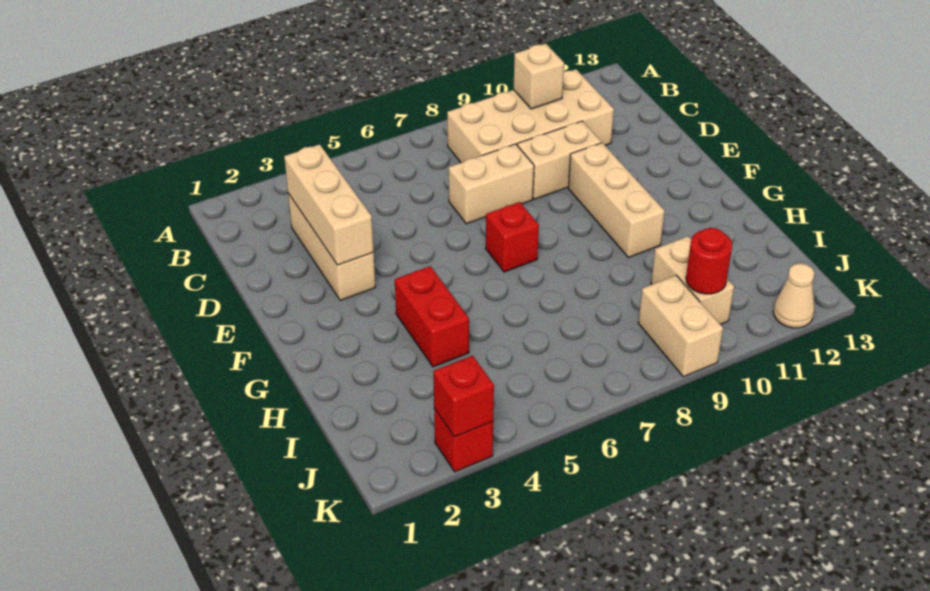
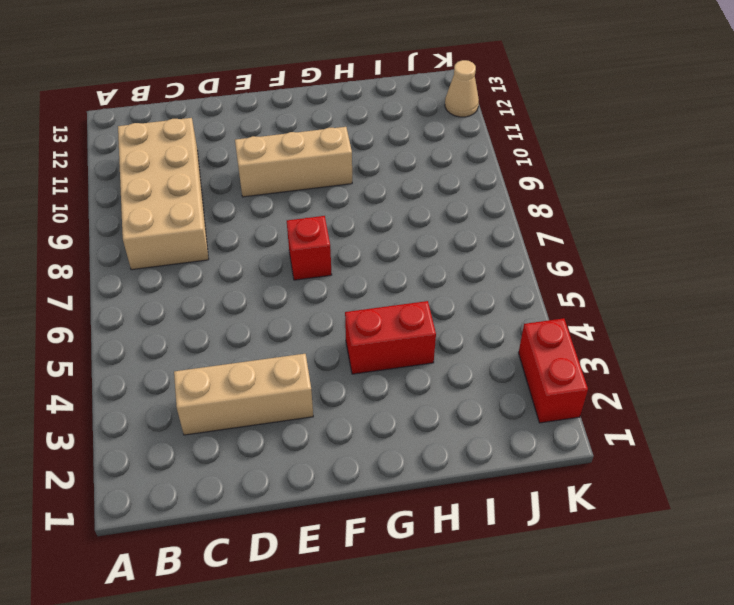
red brick K2:K3 level 1 -> red brick K3 level 1
none -> tan brick D7:D8 level 1
none -> tan brick D9:D10 level 1
none -> tan brick I10:J10 level 1

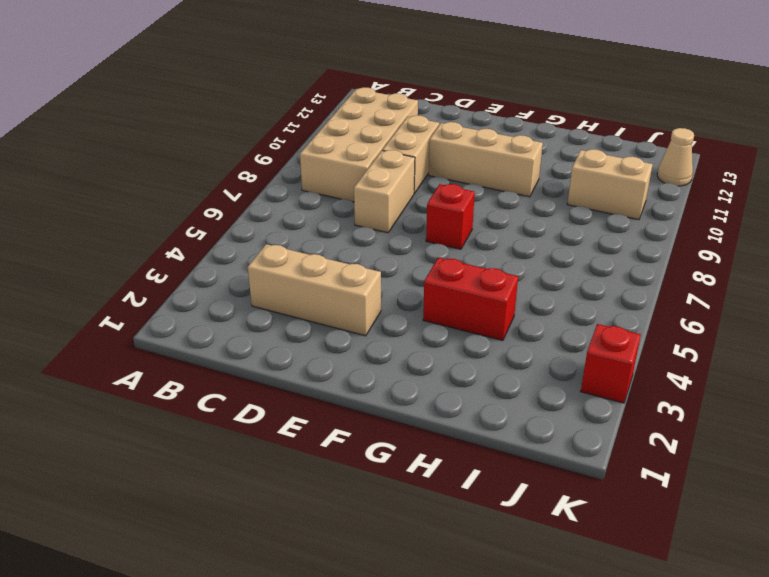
none -> tan brick J9:K9 level 1
none -> tan brick B10 level 2
none -> tan brick C3:E3 level 2

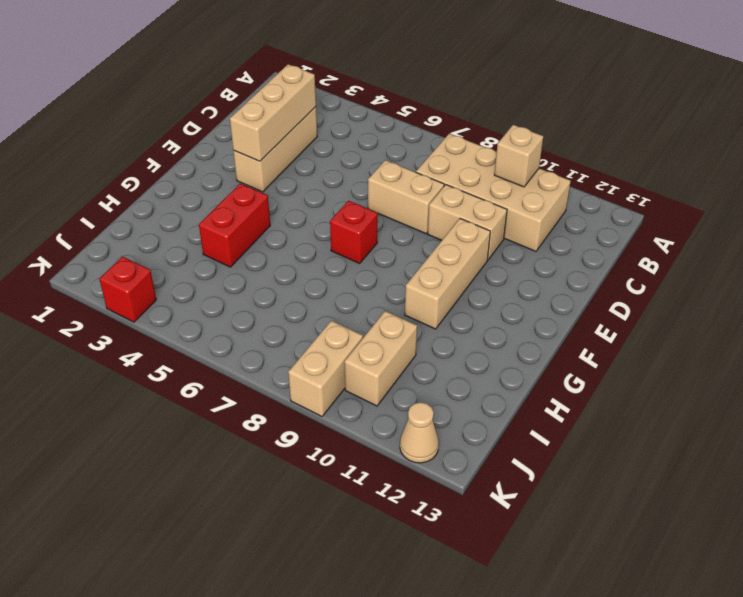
none -> red round brick J10 level 2
none -> red brick K3 level 2

